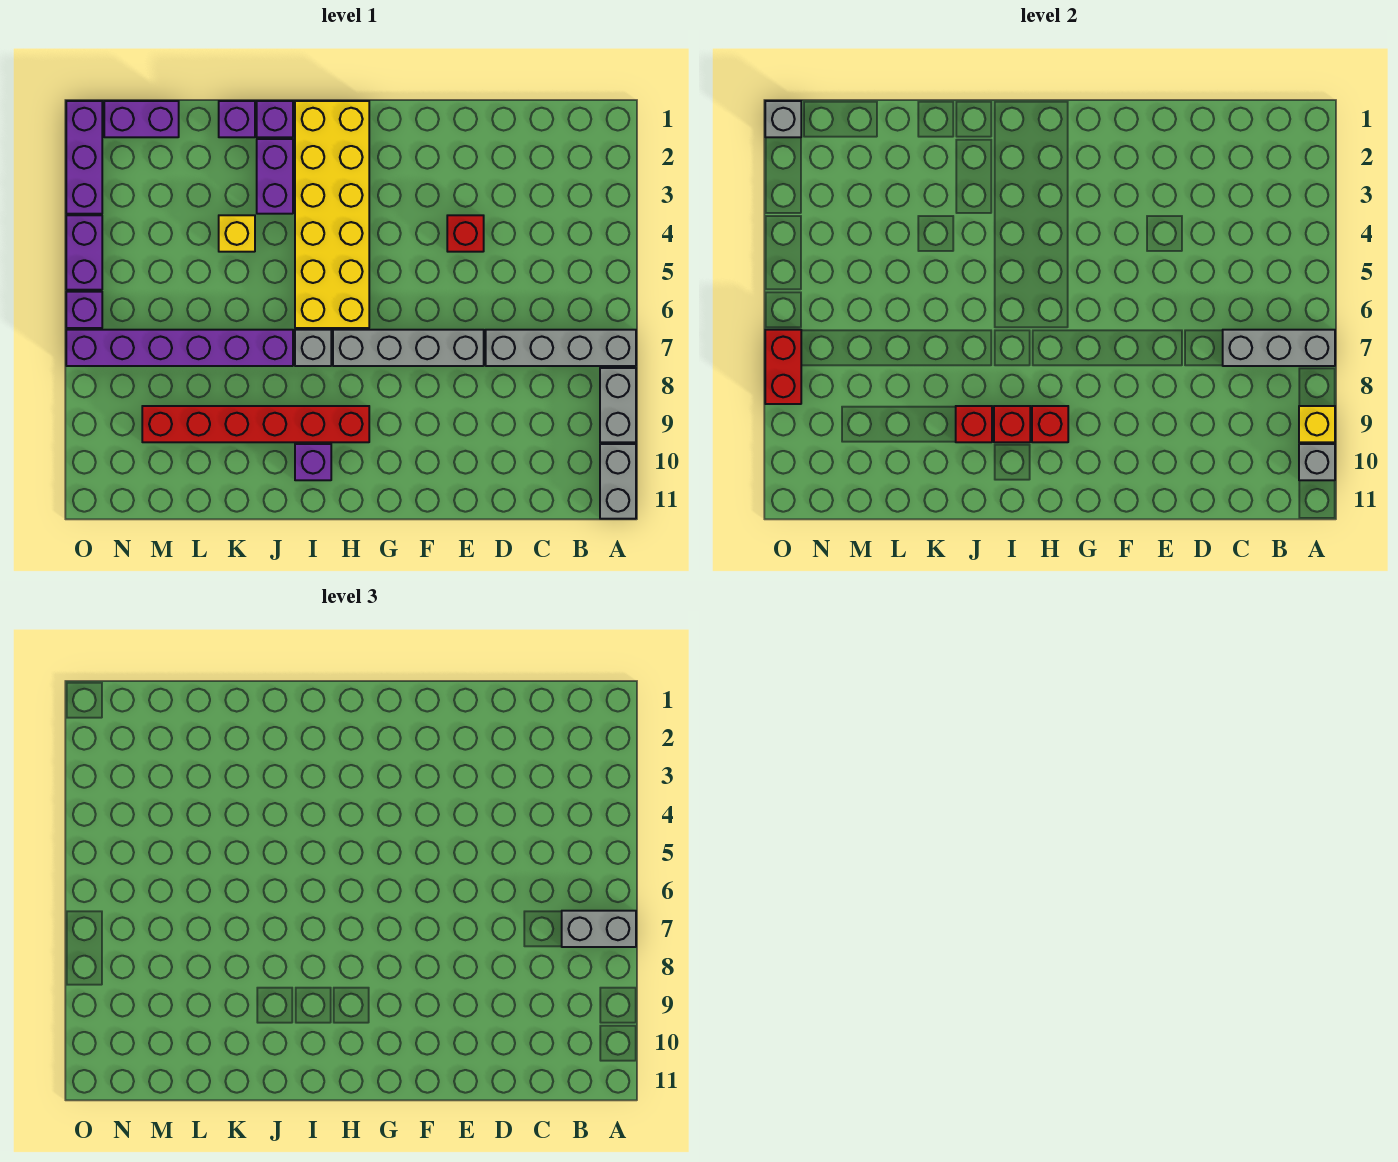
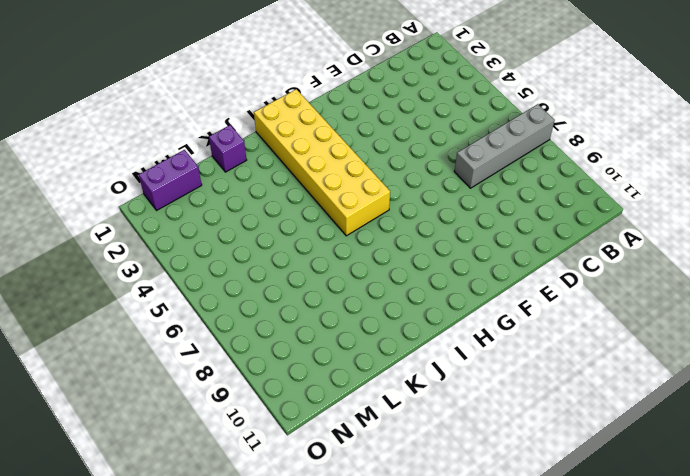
none -> grey brick A8:A9 level 1
none -> grey brick A10:A11 level 1
none -> red brick E4 level 1

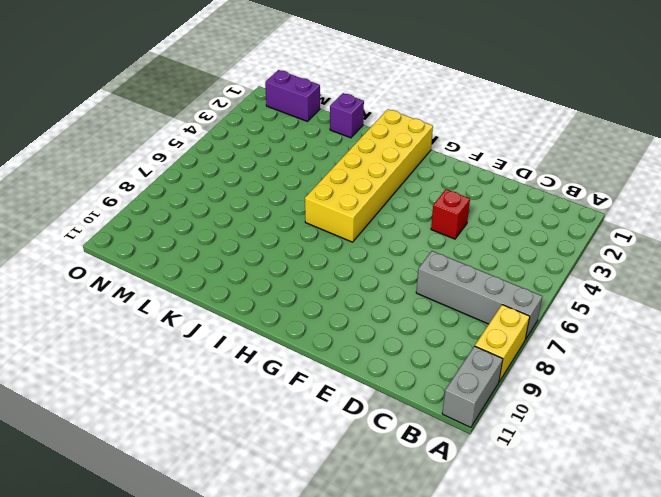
yellow brick A8:A9 level 1 -> grey brick A8:A9 level 1
none -> grey brick E7:H7 level 1
none -> red brick H9:M9 level 1
none -> grey brick I7 level 1

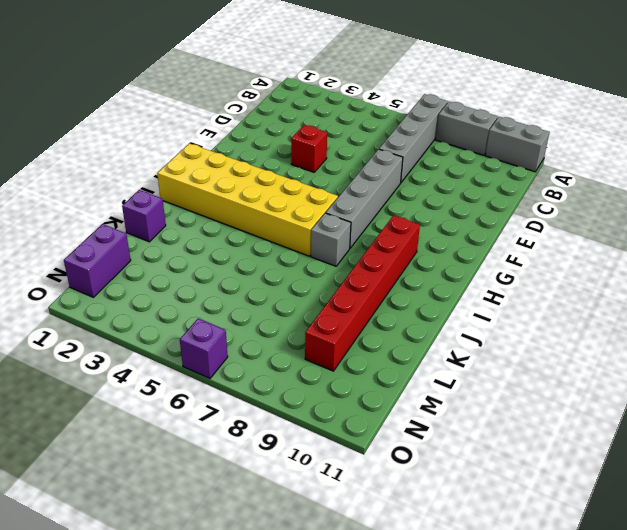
none -> purple brick I10 level 1
none -> purple brick J1 level 1
none -> purple brick J2:J3 level 1

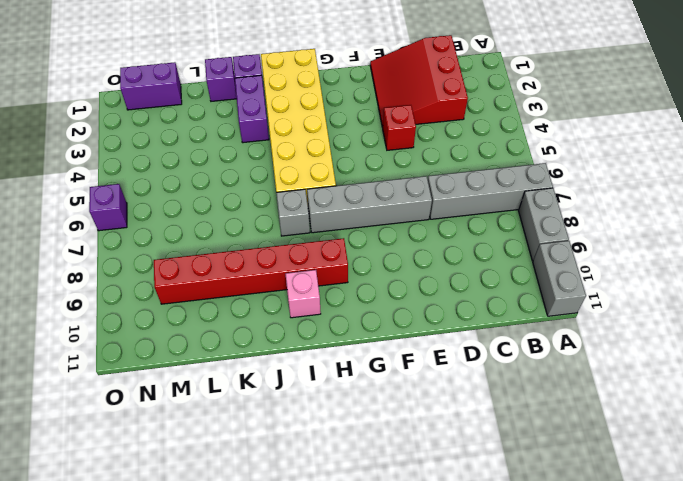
red slope C1:E3 level 1 top C -> none
pink brick I10 level 1 -> purple brick I10 level 1
none -> purple brick J7:O7 level 1
none -> yellow brick K4 level 1
none -> purple brick O1:O3 level 1

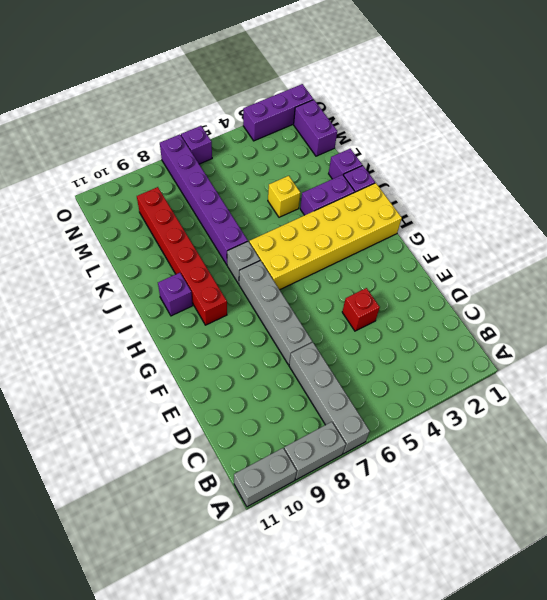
none -> purple brick O4:O5 level 1
none -> grey brick A7:C7 level 2
none -> yellow brick A9 level 2

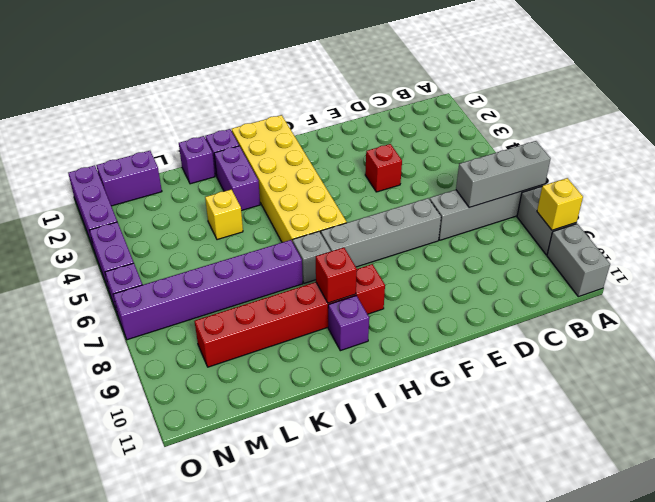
none -> grey brick A10 level 2
none -> red brick H9 level 2
none -> red brick J9 level 2

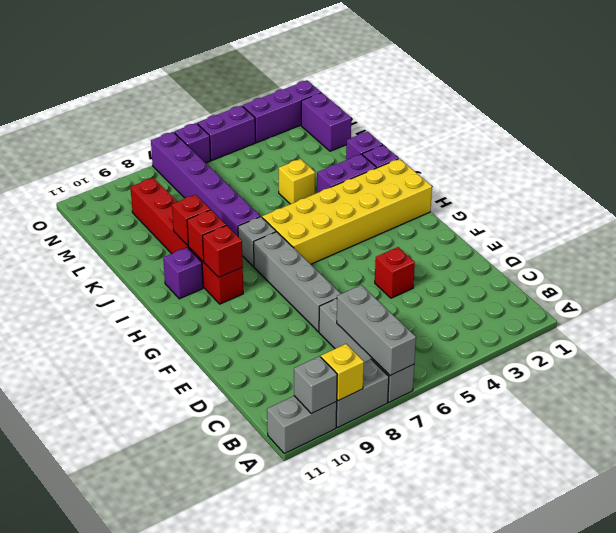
none -> grey brick O1 level 2
none -> red brick O7:O8 level 2
none -> grey brick A7:B7 level 3

